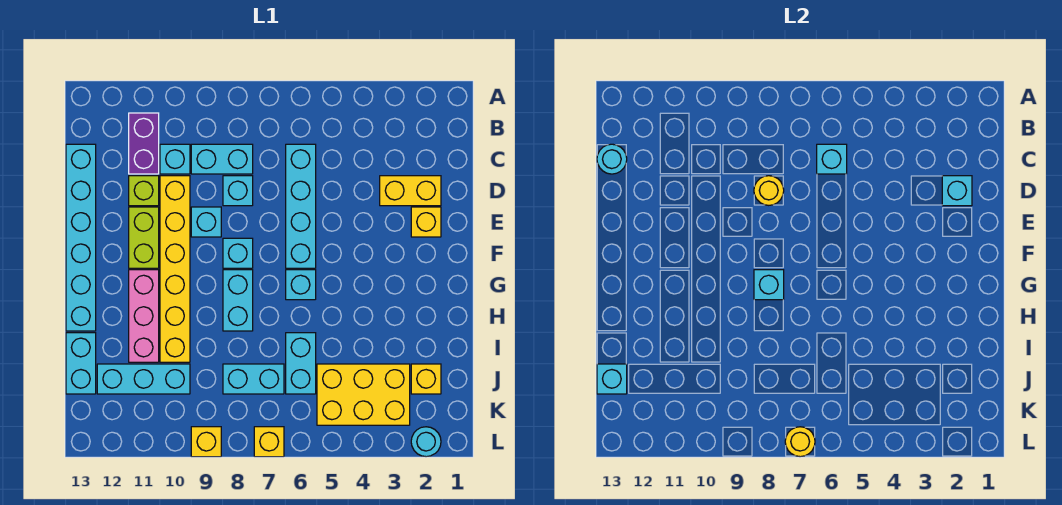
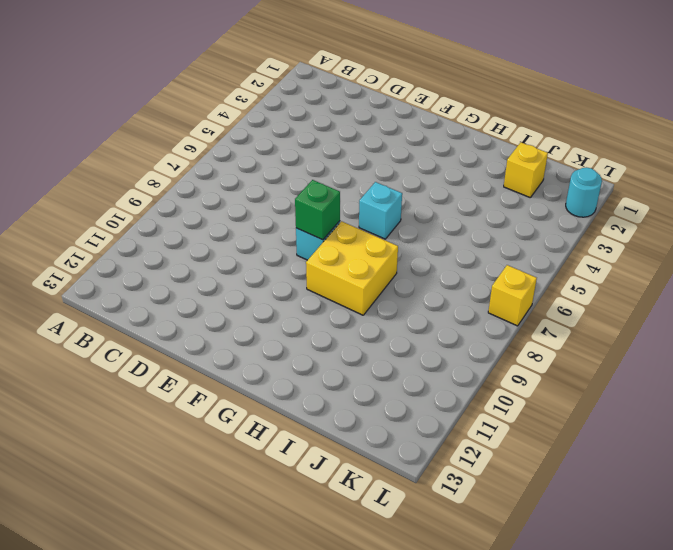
green brick F8 level 2 -> none
yellow brick G8:H9 level 1 -> cyan brick G8:H8 level 1
none -> purple brick B11:C11 level 1
none -> cyan brick C6:F6 level 1
none -> cyan brick C8:C9 level 1
none -> cyan brick C10 level 1

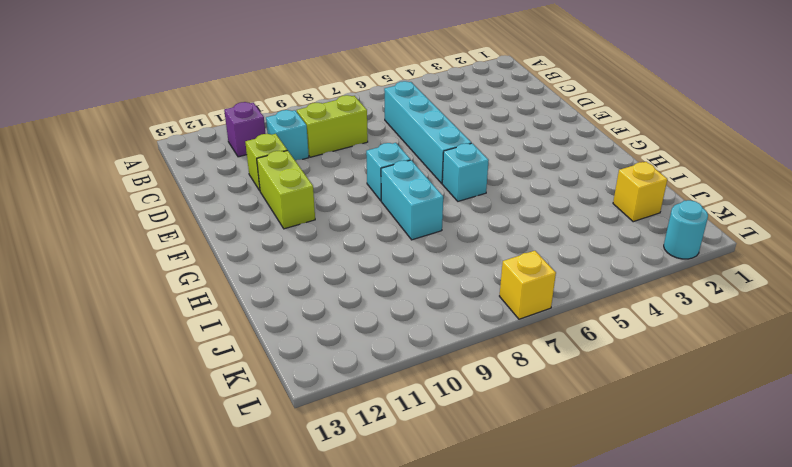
purple brick B11 level 1 -> purple brick B11:C11 level 1
lime brick C8:C9 level 1 -> cyan brick C8:C9 level 1
none -> cyan brick C13:H13 level 1
none -> yellow brick D2:D3 level 1
none -> cyan brick D8 level 1
none -> yellow brick D10:I10 level 1

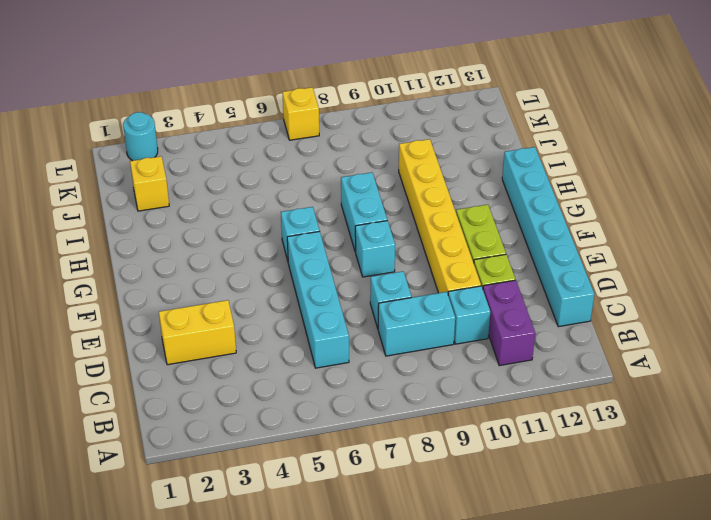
none -> yellow brick E2 level 1
none -> cyan brick E9 level 1
none -> pink brick G11:I11 level 1
none -> cyan brick I6:J6 level 1

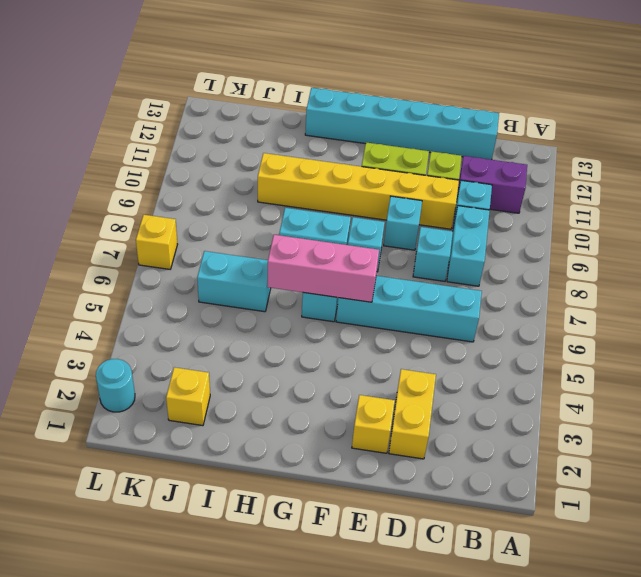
pink brick F6:H6 level 2 -> pink brick G11:I11 level 1
none -> cyan brick I13:J13 level 1
none -> yellow brick J3:K5 level 1
none -> cyan brick J7:J8 level 1
none -> cyan brick J10:J12 level 1

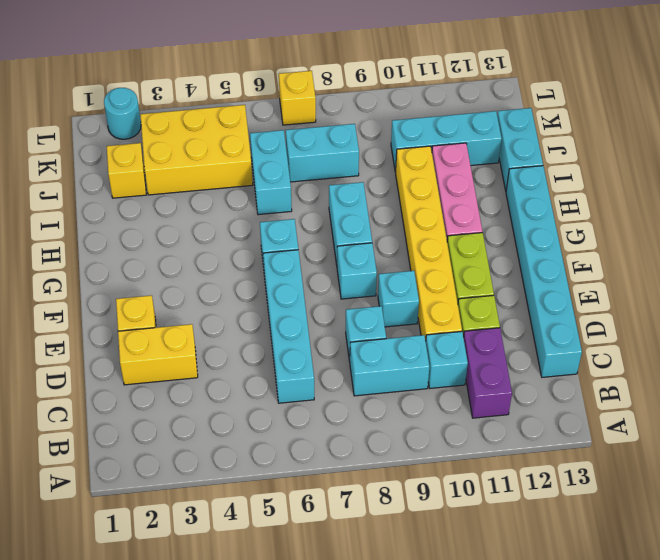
none -> yellow brick L9 level 1
none -> cyan brick C6 level 2
none -> cyan round brick C13 level 2
none -> cyan brick D2 level 2

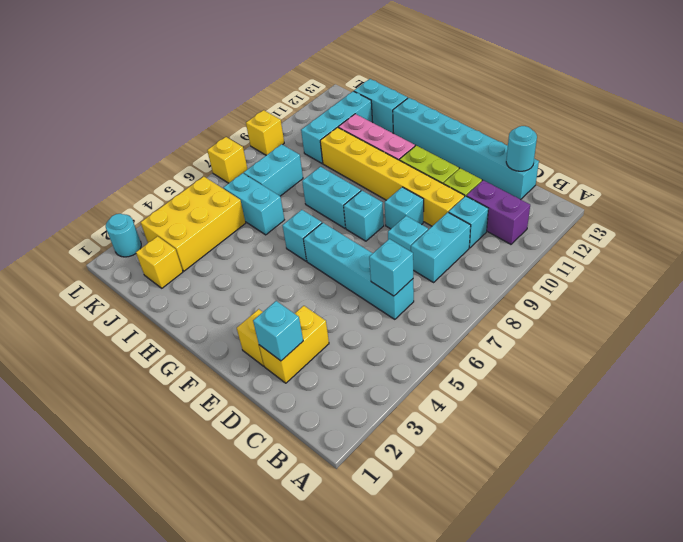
none -> yellow round brick D8 level 2
none -> cyan brick G8 level 2
none -> cyan brick J13 level 2
none -> yellow round brick L7 level 2

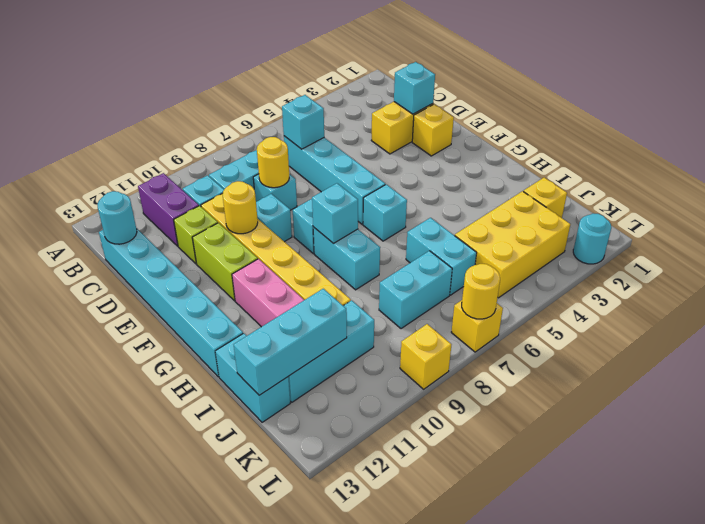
yellow round brick E10 level 2 -> none
cyan brick J11:J13 level 2 -> cyan brick J13 level 2

